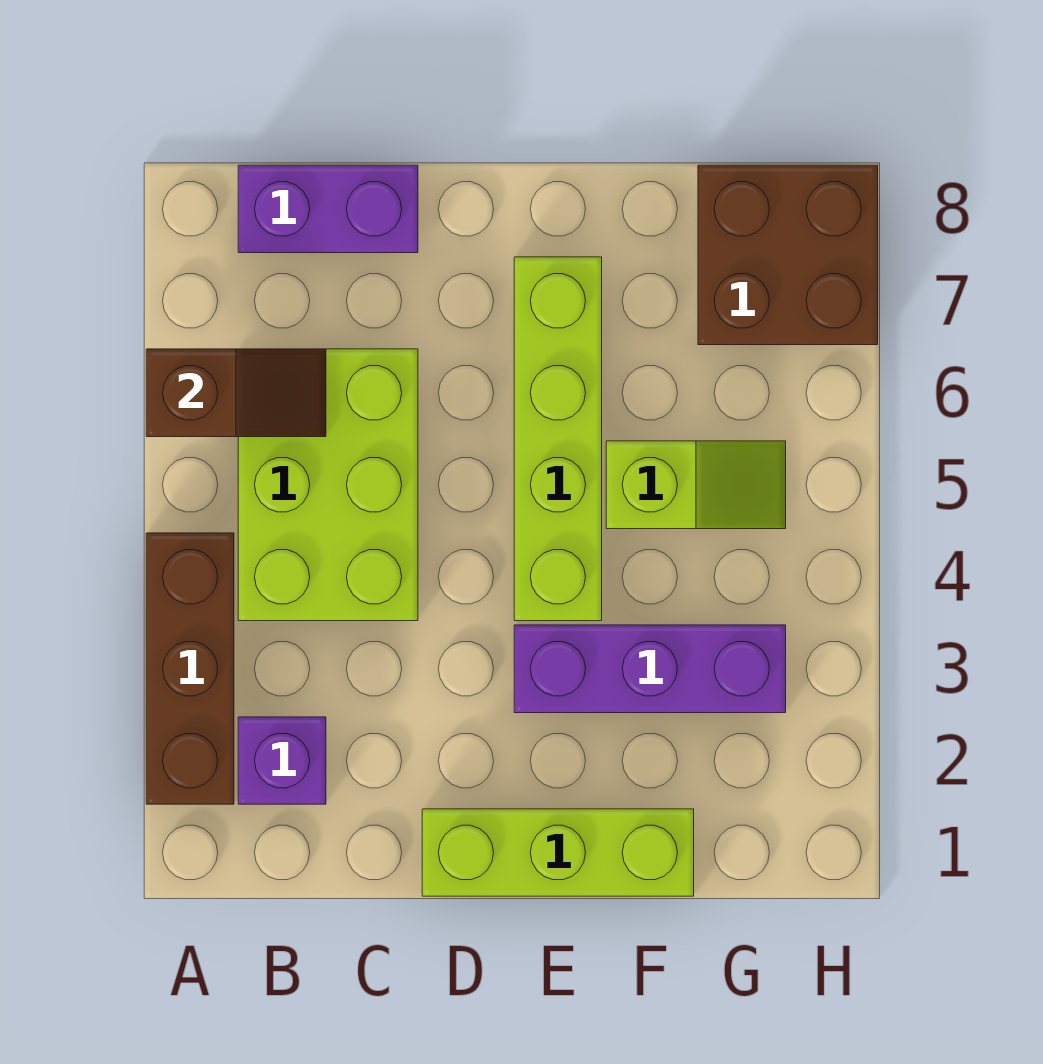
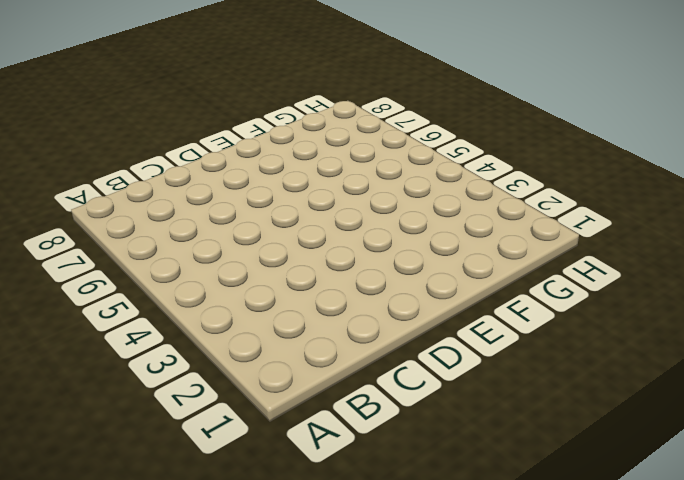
none -> brown brick A2:A4 level 1
none -> purple brick B2 level 1

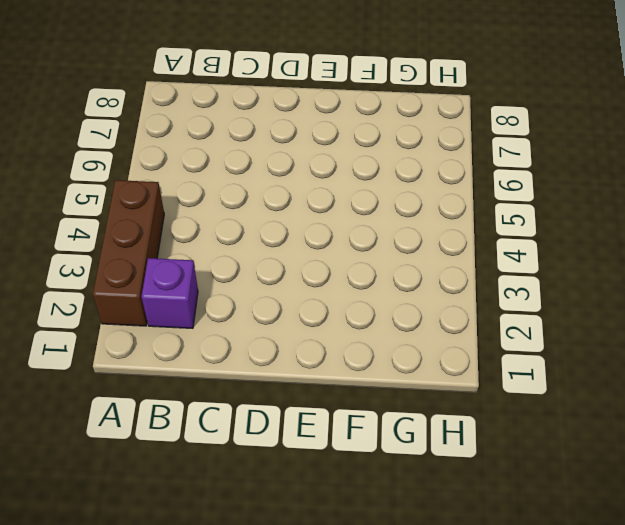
none -> lime brick B4:C6 level 1
none -> purple brick B8:C8 level 1

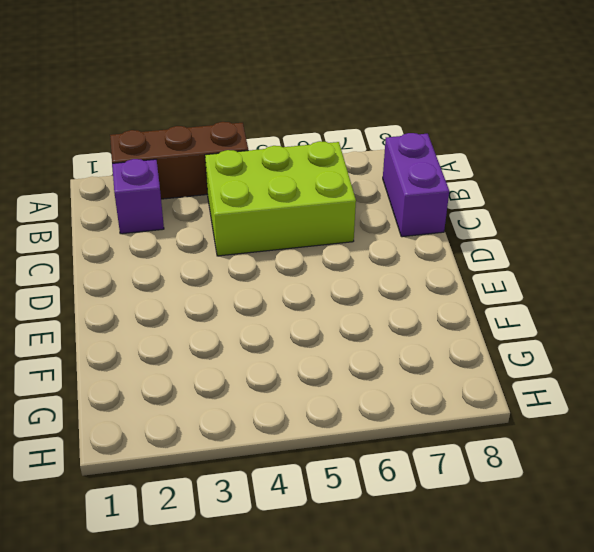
none -> lime brick D1:F1 level 1
none -> purple brick E3:G3 level 1

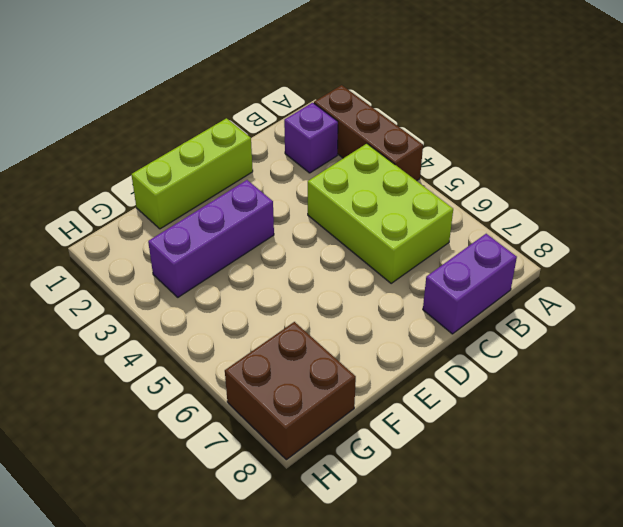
none -> lime brick E4:E7 level 1
none -> lime slope F5:G5 level 1 top F

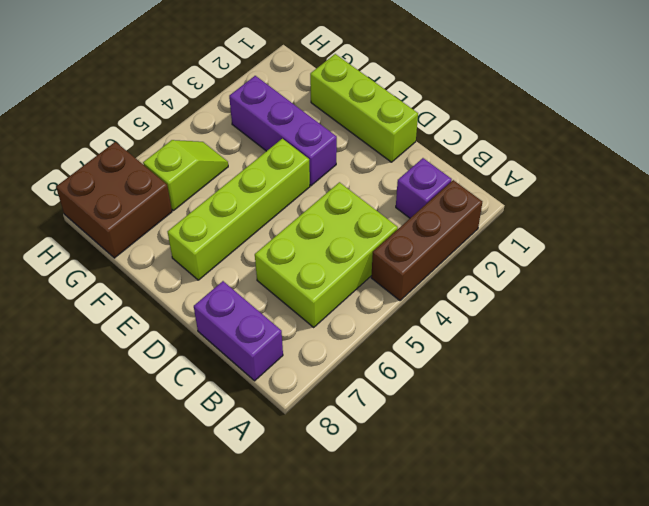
lime slope G5:G6 level 1 top 6 -> lime slope F5:G5 level 1 top F
none -> brown slope A6:B6 level 2 top A

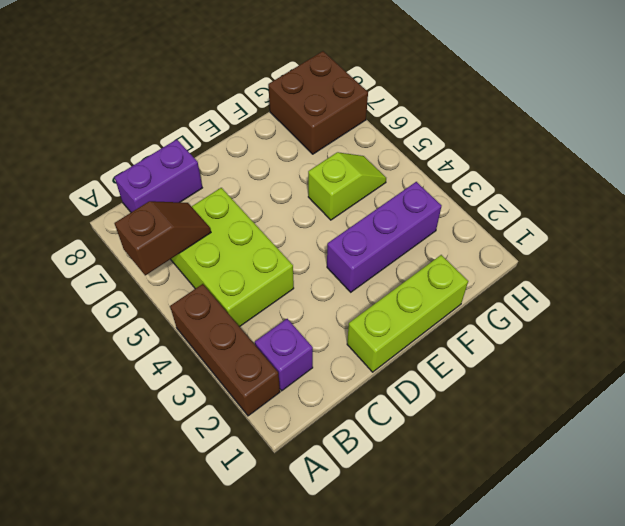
none -> lime brick E4:E7 level 1

